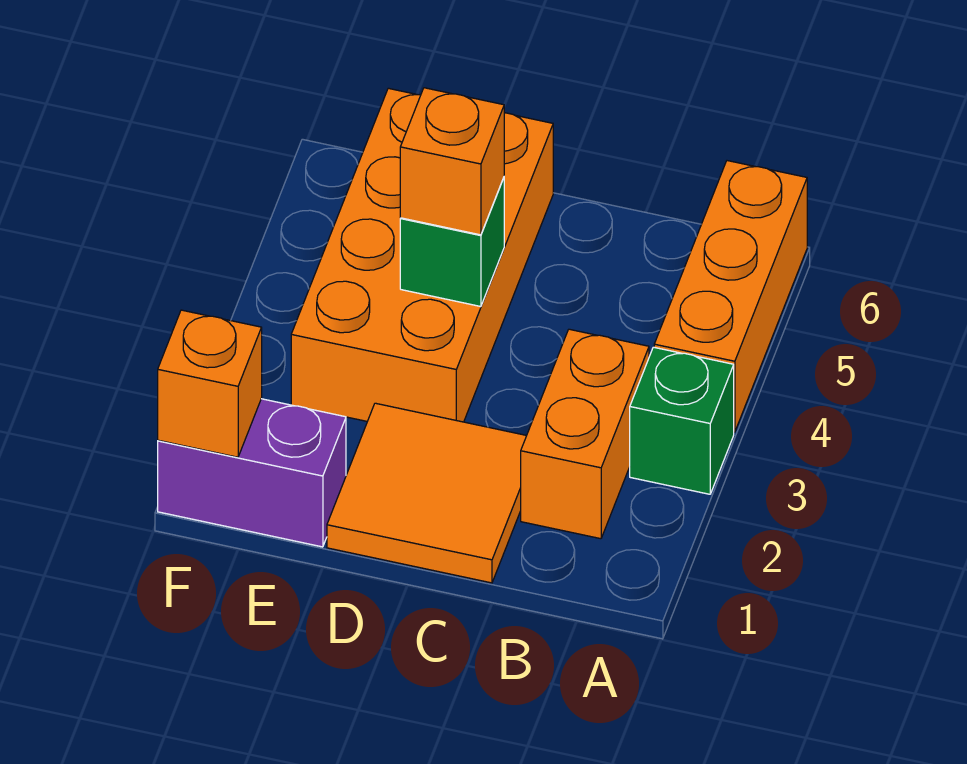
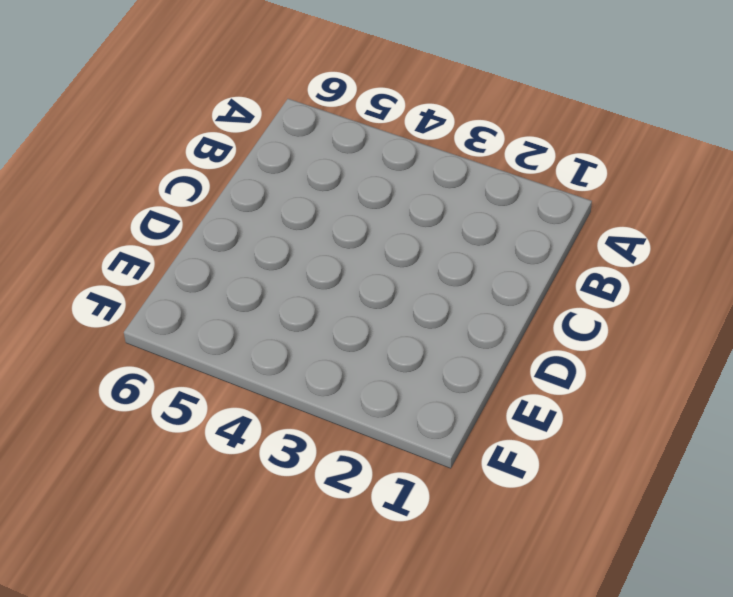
none -> green brick A3 level 1
none -> orange brick A4:A6 level 1

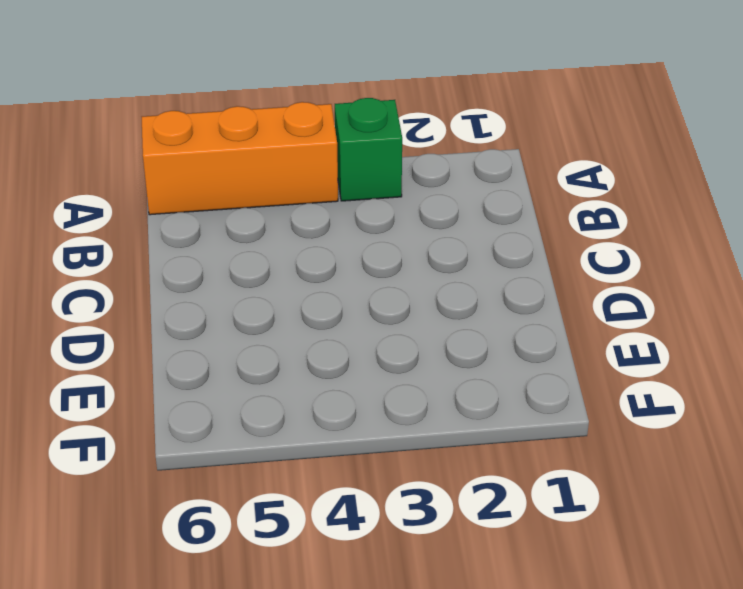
none -> orange brick B2:B3 level 1
none -> orange tile C1:D2 level 1

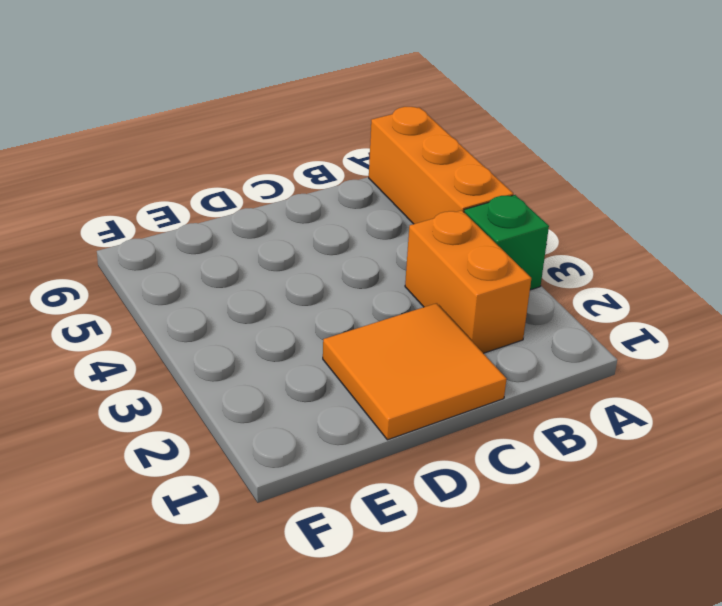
none -> orange brick D3:E6 level 1
none -> purple brick E1:F1 level 1

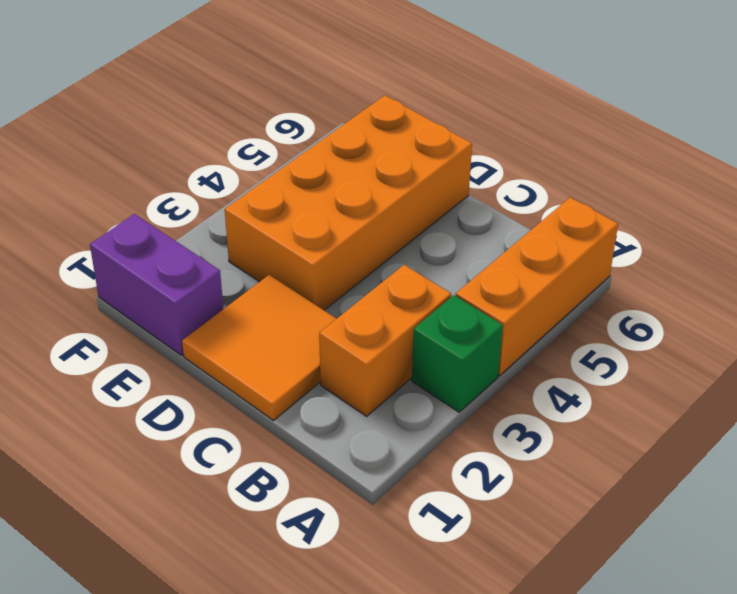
none -> green brick D4 level 2
none -> orange brick F1 level 2

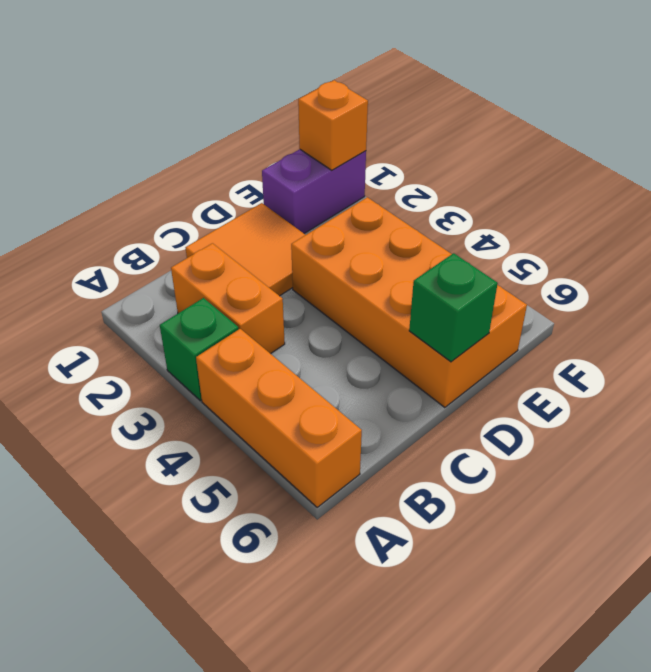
green brick D6 level 2 -> green brick D4 level 2
none -> orange brick D4 level 3

